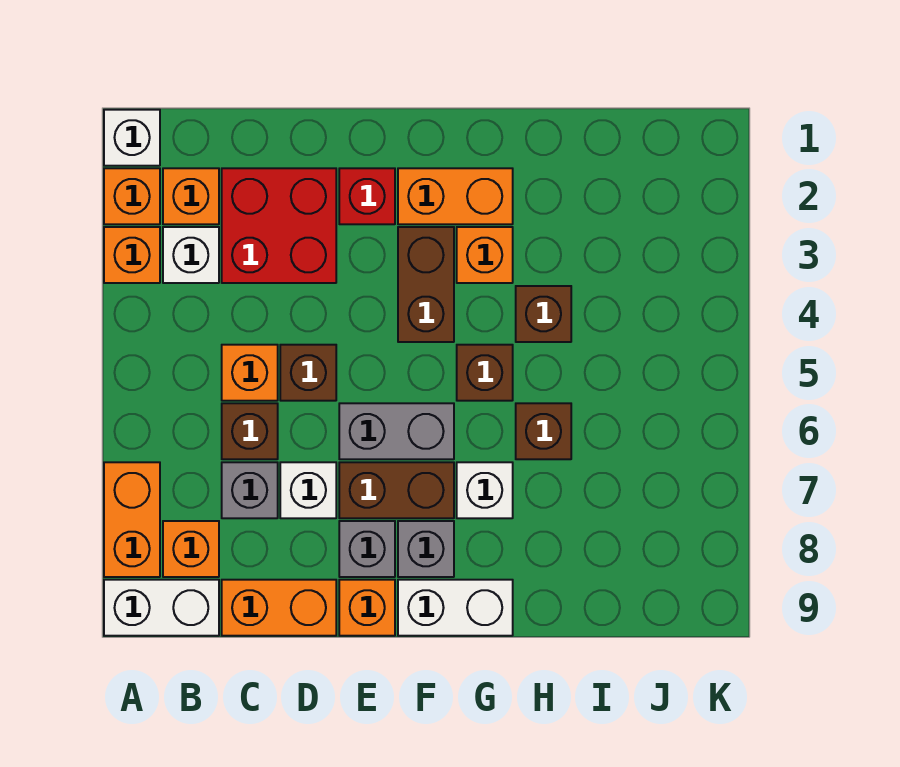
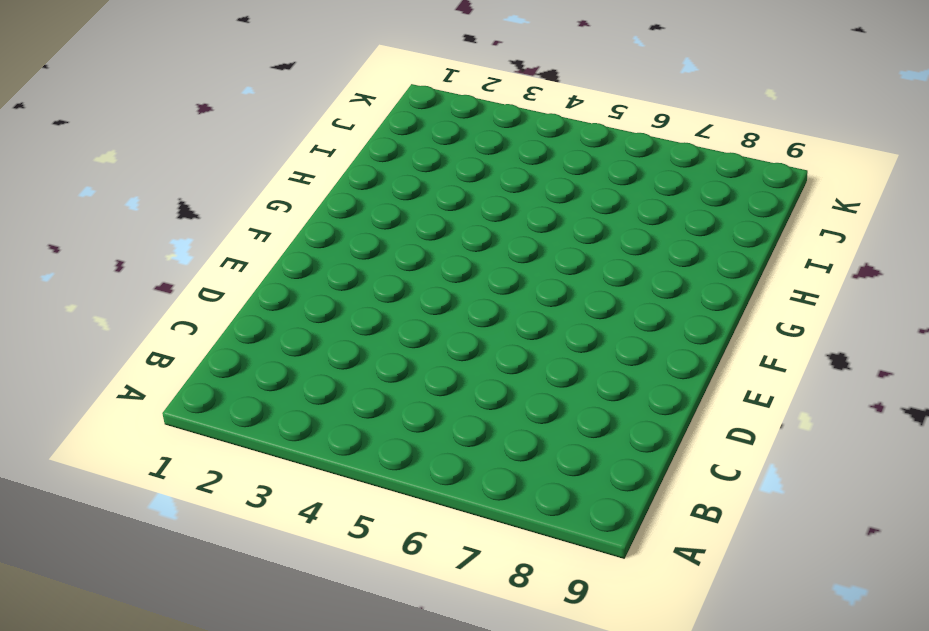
none -> white brick A1 level 1
none -> orange brick A2 level 1
none -> orange brick A3 level 1

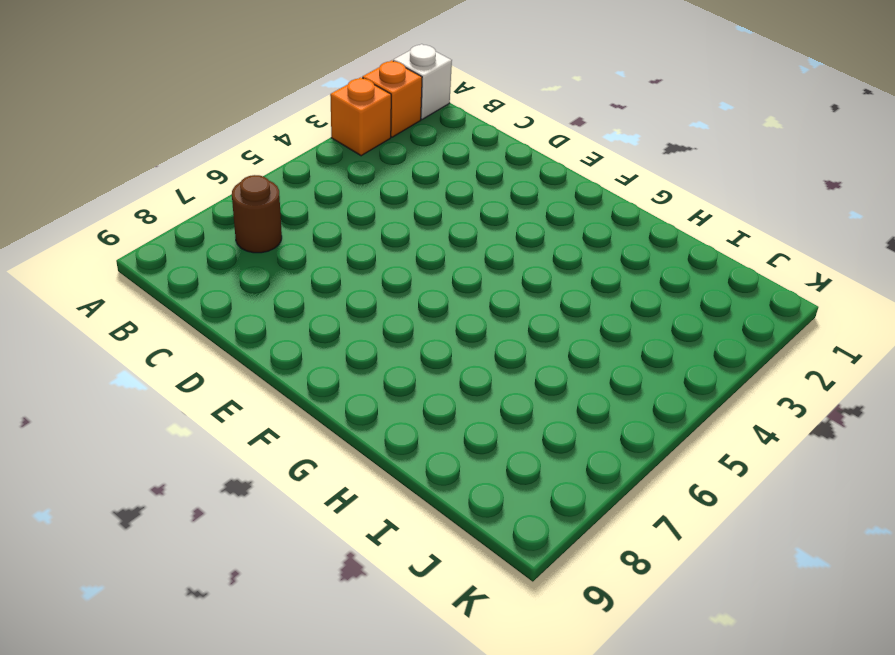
brown round brick B7 level 1 -> none
none -> orange brick A7:A8 level 1
none -> white brick A9:B9 level 1
none -> orange brick B2 level 1

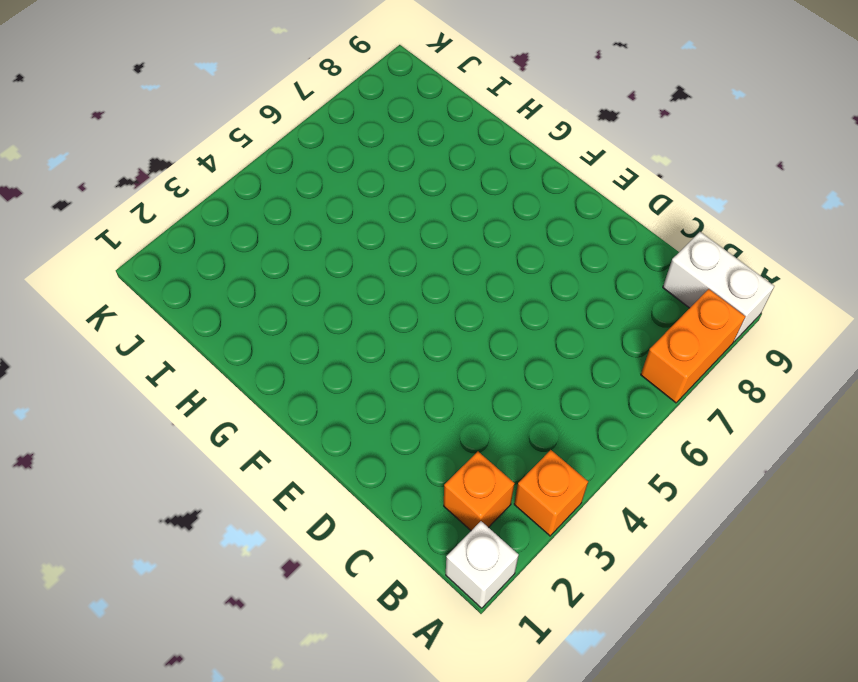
none -> orange brick A2 level 1
none -> white brick B3 level 1
none -> orange brick B8 level 1

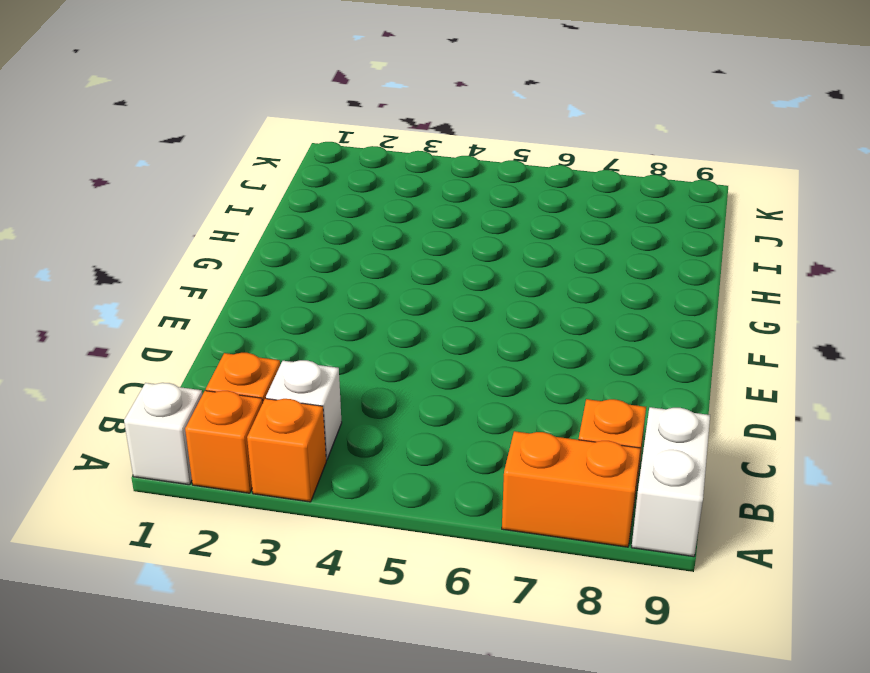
none -> red brick C2:D3 level 1
none -> orange brick C5 level 1
none -> brown brick C6 level 1

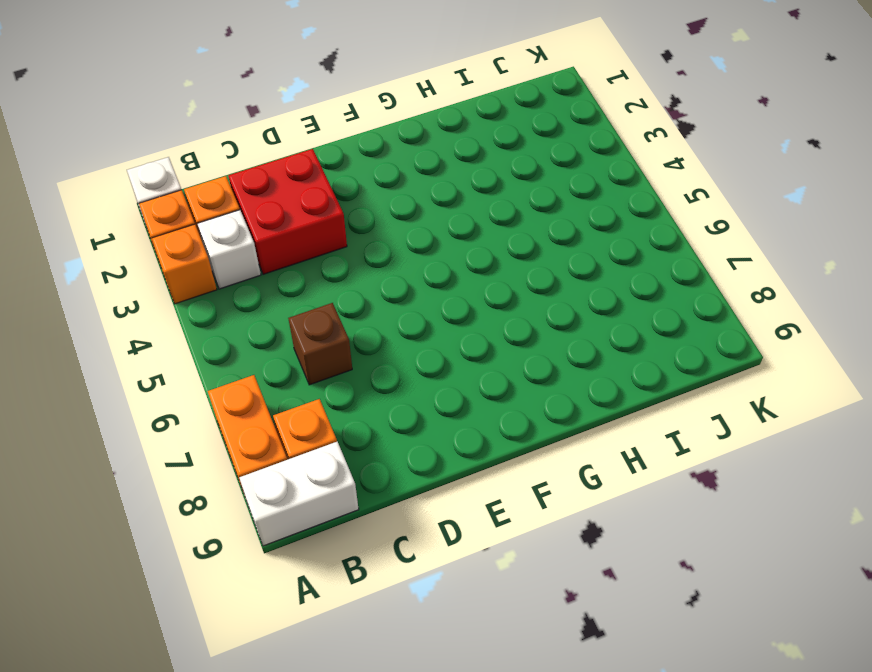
none -> orange brick C5 level 1
none -> grey brick C7 level 1
none -> orange brick C9:D9 level 1

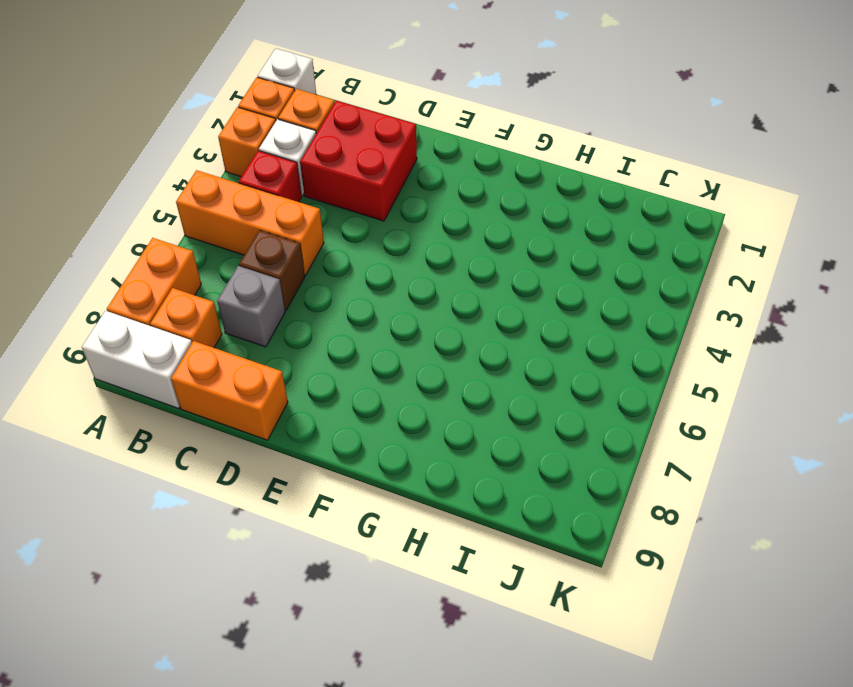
orange brick A5:C5 level 1 -> orange brick C5 level 1
red brick B4 level 1 -> red brick E2 level 1
none -> brown brick D5 level 1
none -> white brick D7 level 1
none -> grey brick E6:F6 level 1

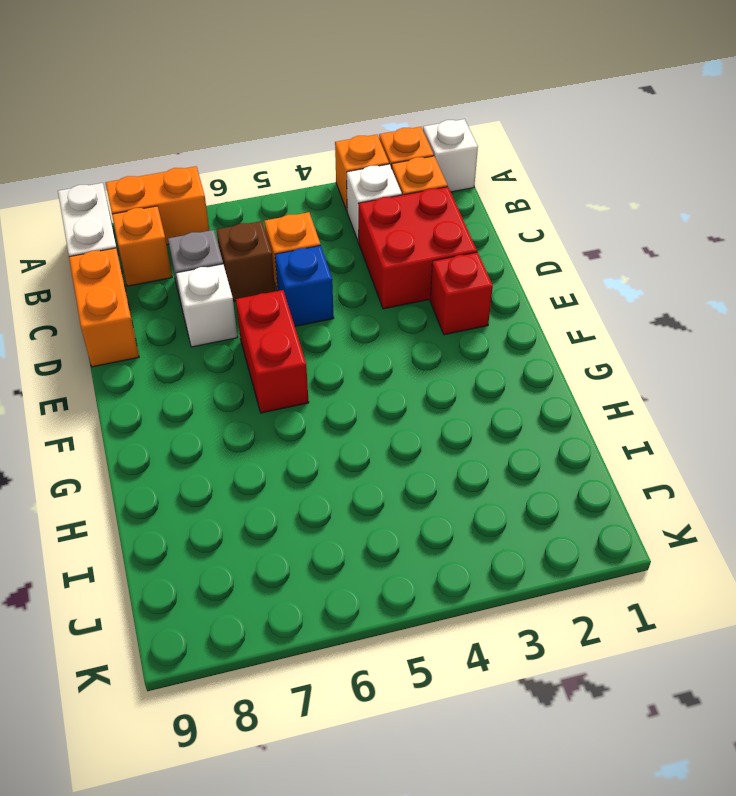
blue brick D5 level 1 -> brown brick D5 level 1
red brick E6:F6 level 1 -> grey brick E6:F6 level 1
none -> brown brick E7:F7 level 1
none -> grey brick E8 level 1
none -> orange brick E9 level 1

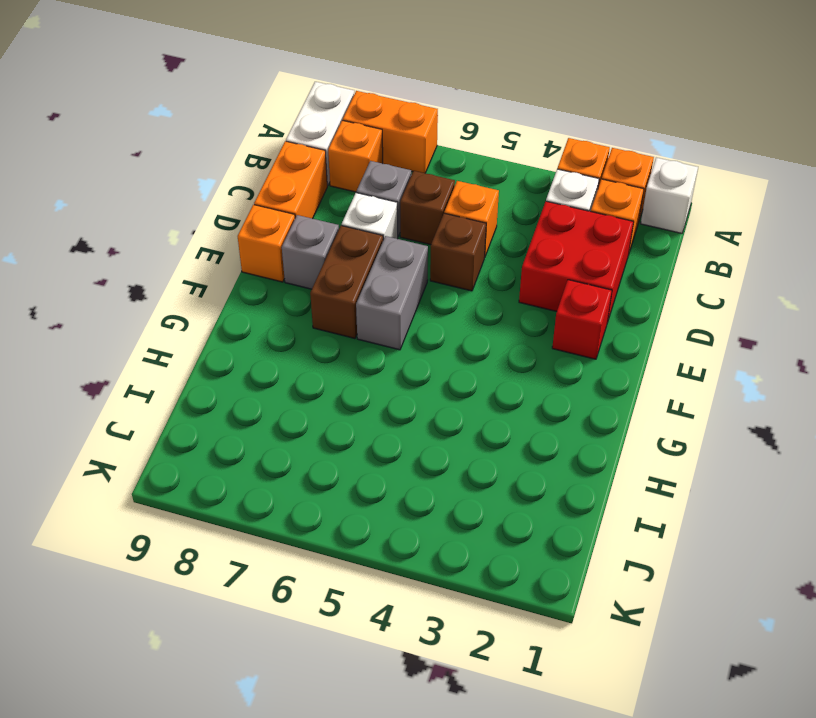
none -> orange brick F2:G2 level 1
none -> brown brick F3:F4 level 1
none -> grey brick F8 level 1

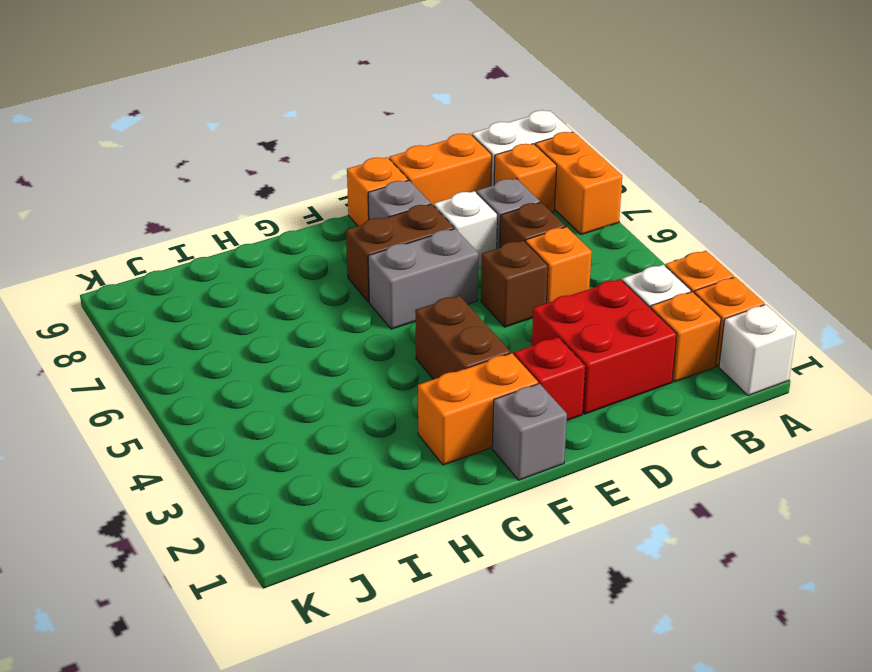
grey brick F1 level 1 -> grey brick F8 level 1
none -> white brick F9:G9 level 1
none -> orange brick G3 level 1
none -> brown brick G5 level 1

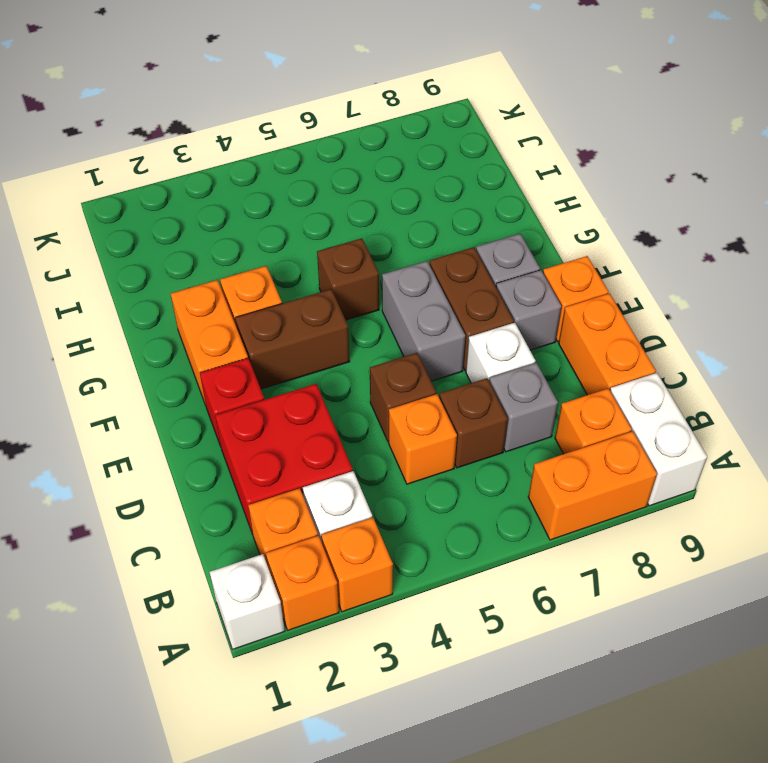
none -> white brick F9:G9 level 1
none -> white brick G7 level 1
none -> brown brick H4 level 1

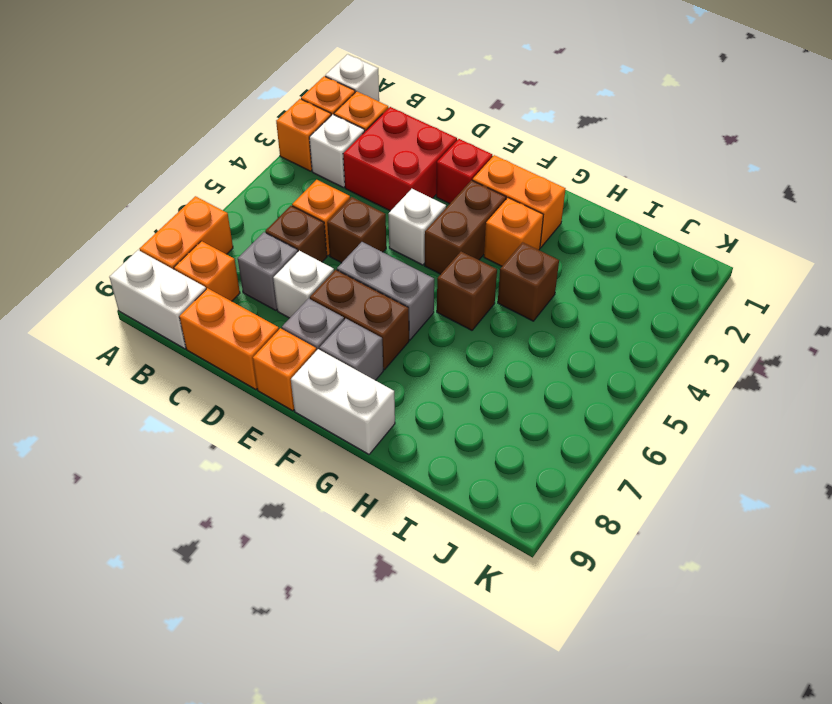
white brick E4 level 1 -> white brick G7 level 1
none -> brown brick H6 level 1

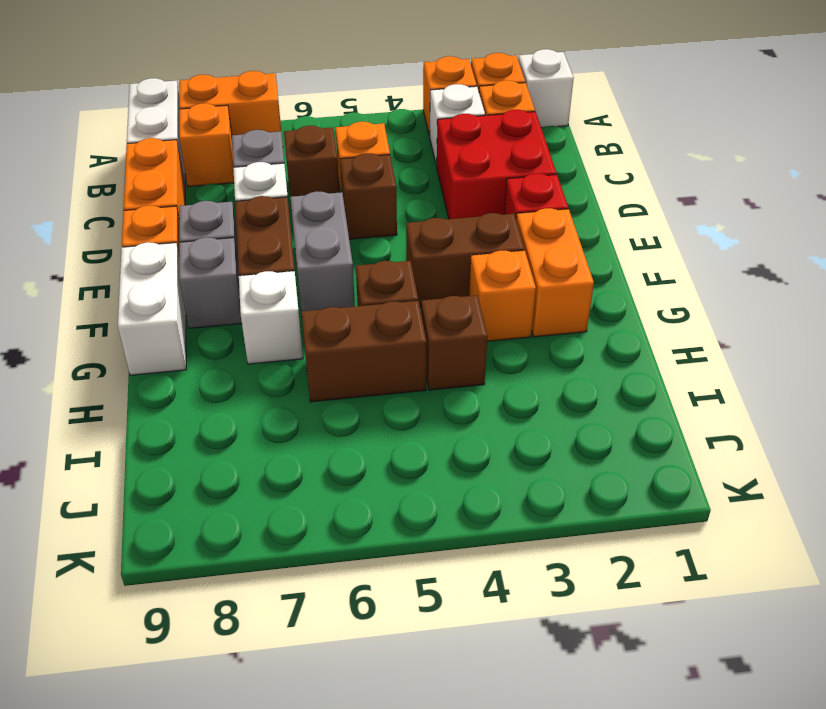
brown brick H5:H6 level 1 -> brown brick H6 level 1

